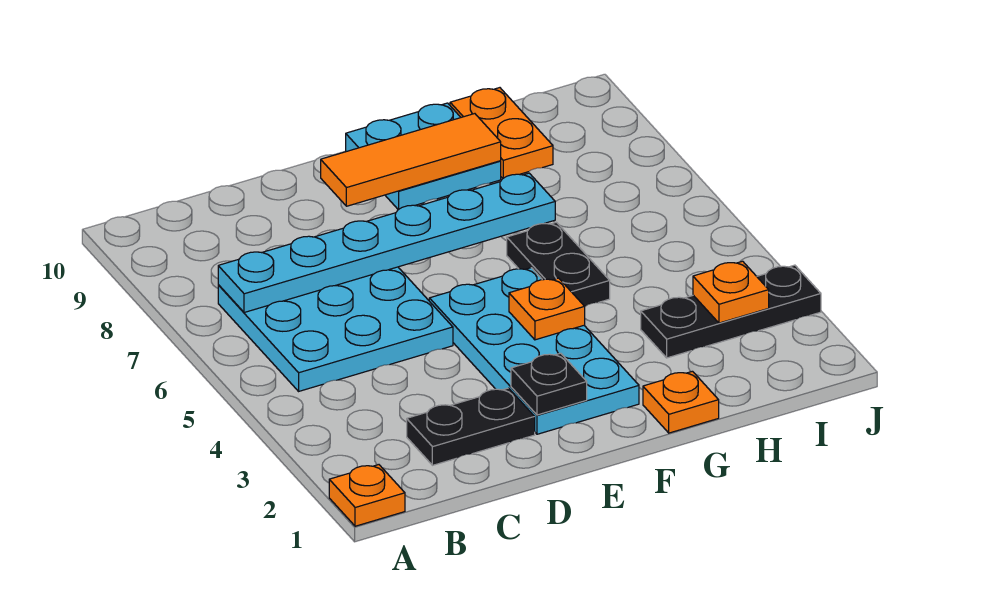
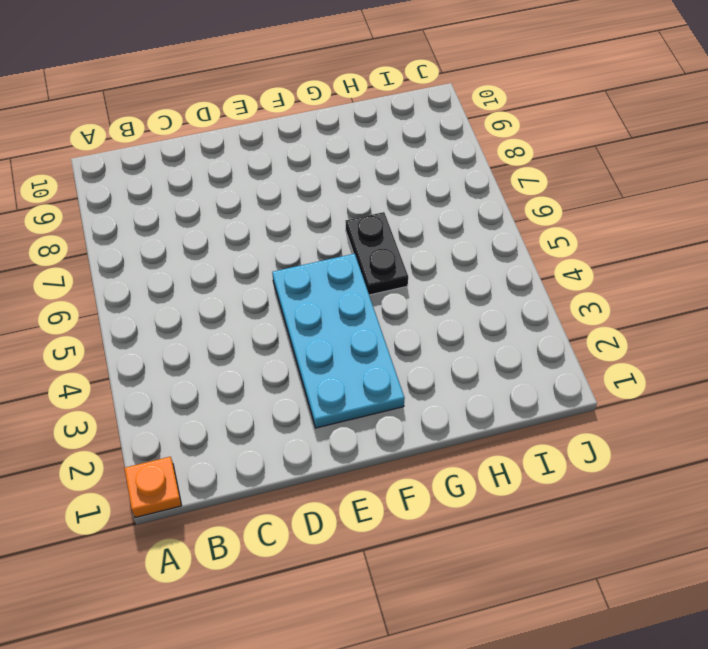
none -> cyan plate B5:D7 level 1
none -> black plate C2:D2 level 1
none -> cyan plate F9:G10 level 1

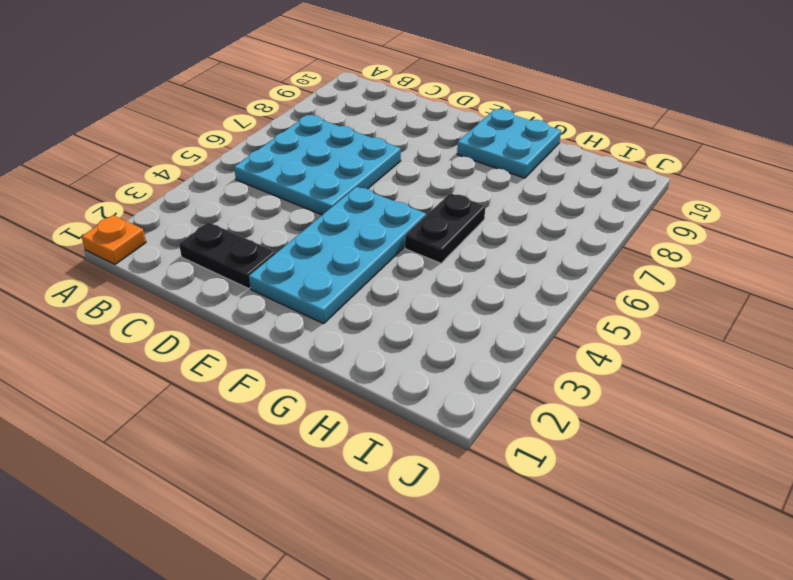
none -> orange plate G1 level 1
none -> black plate H3:J3 level 1
none -> orange plate H9:H10 level 1

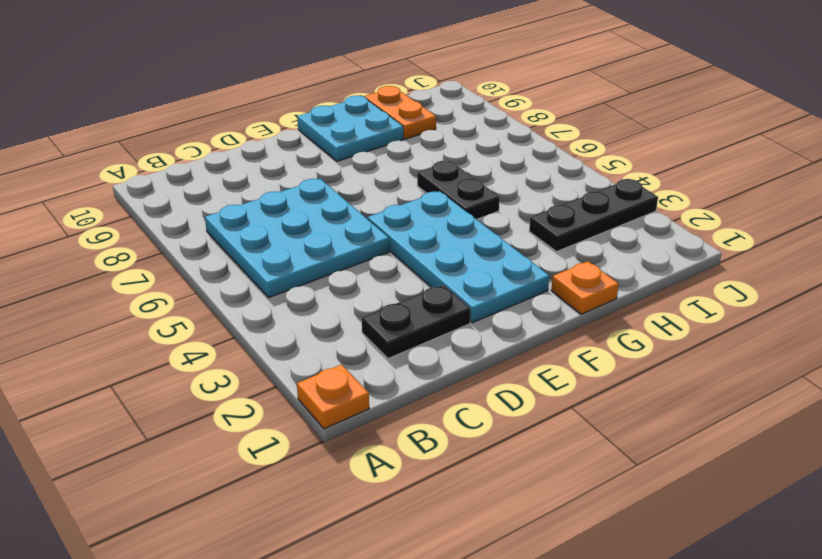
none -> cyan plate B7:G7 level 2
none -> black plate E2 level 2
none -> orange tile E9:G9 level 2

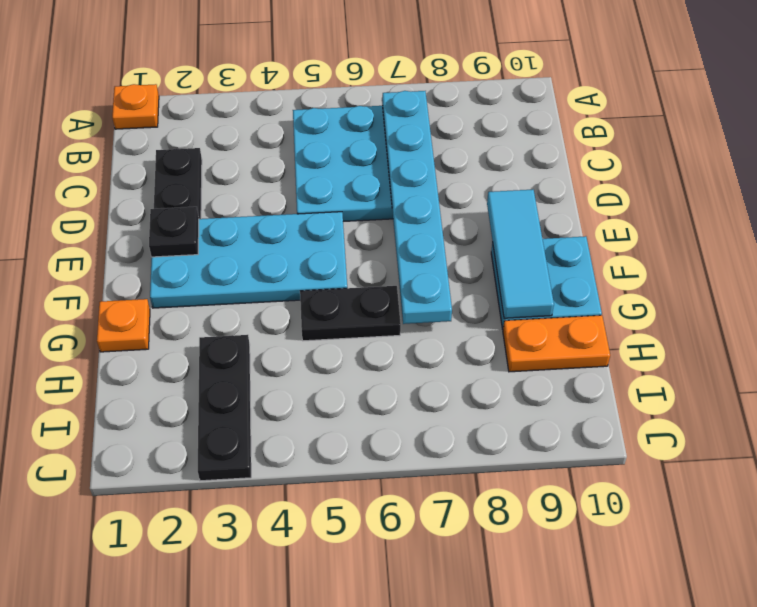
cyan tile E9:G9 level 2 -> orange tile E9:G9 level 2
none -> orange plate F4 level 2
none -> orange plate I3 level 2

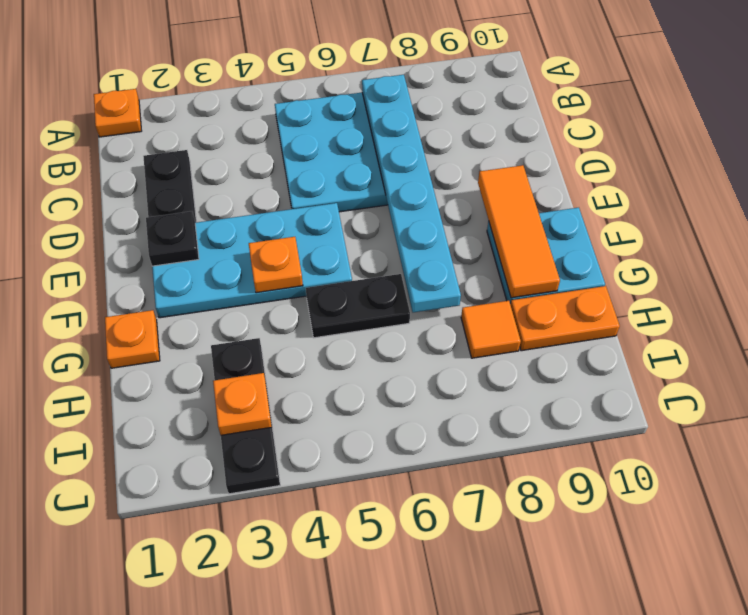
orange tile H8 level 1 -> none

